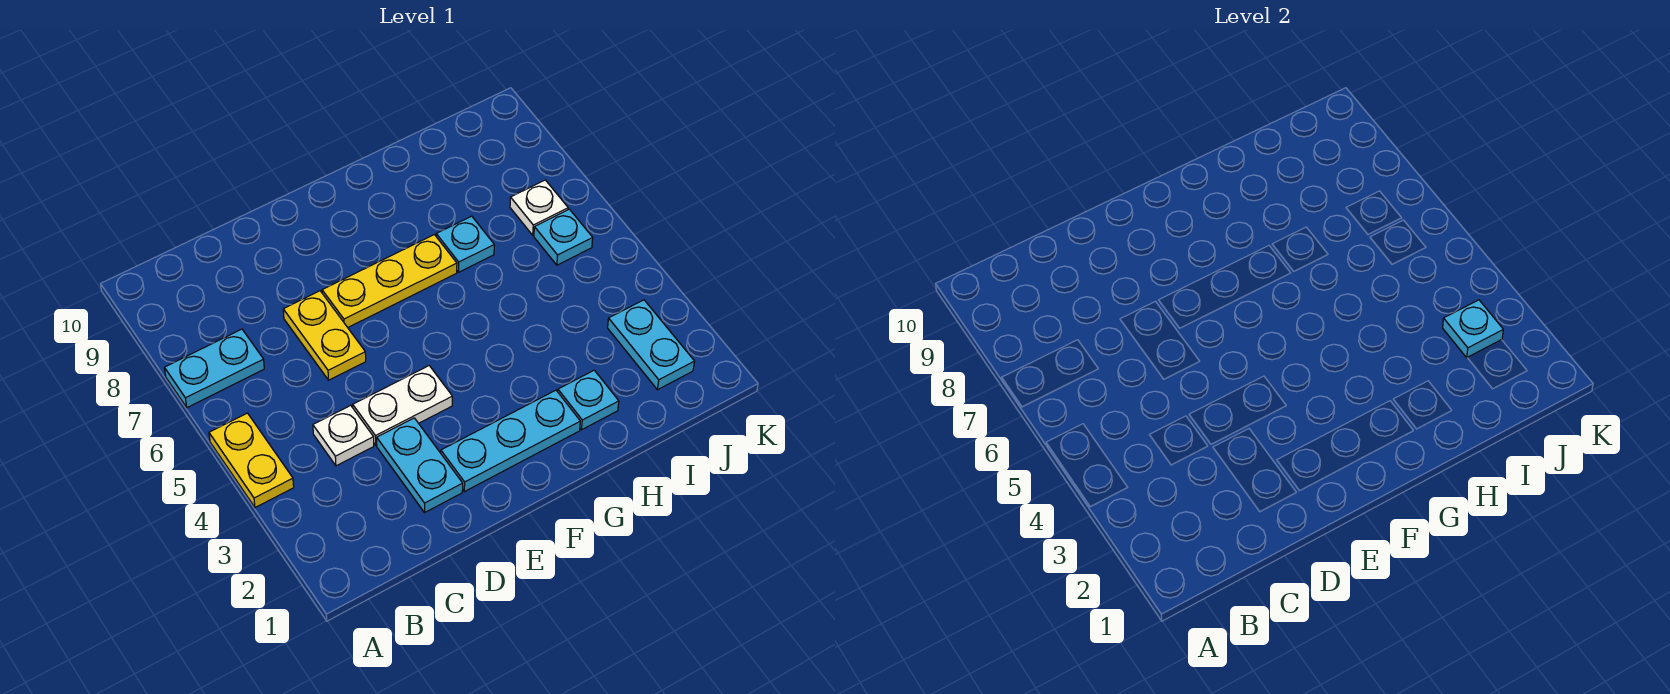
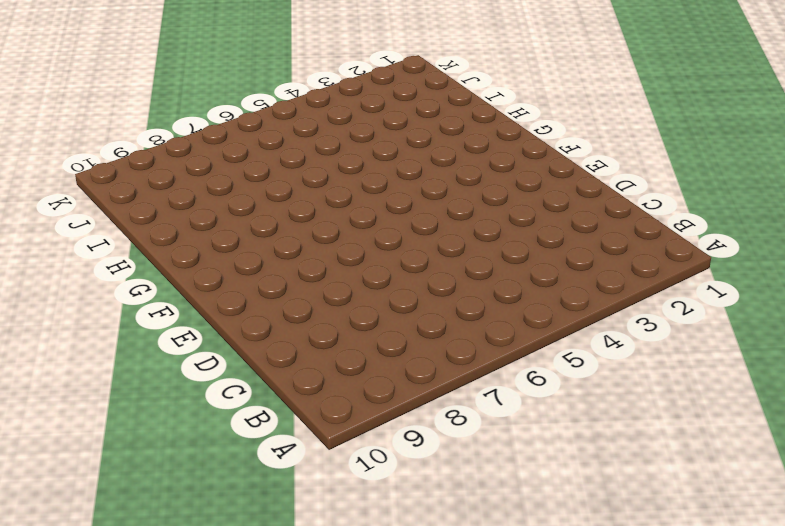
none -> yellow plate A4:A5 level 1
none -> cyan plate A7:B7 level 1
none -> white plate C4 level 1

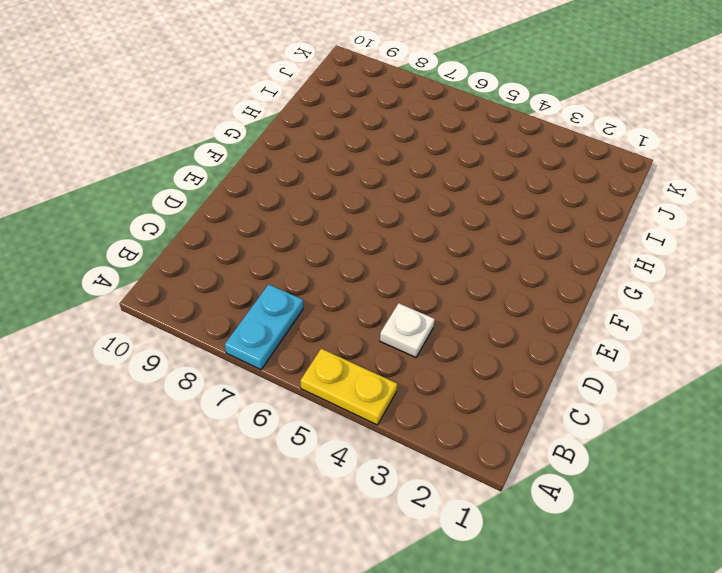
none -> cyan plate D2:D3 level 1
none -> white plate D4:E4 level 1
none -> yellow plate D6:D7 level 1

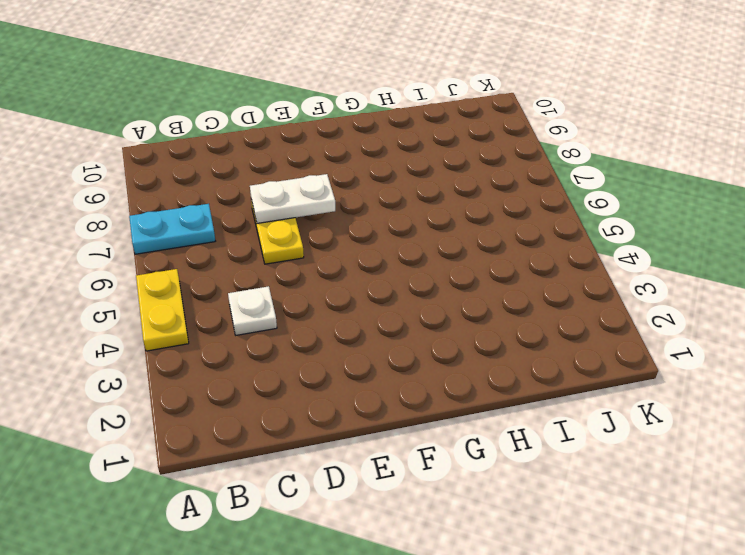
white plate D7:E7 level 2 -> white plate D4:E4 level 1
none -> cyan plate D2:D3 level 1
none -> cyan plate E2:G2 level 1
none -> yellow plate E7:G7 level 1

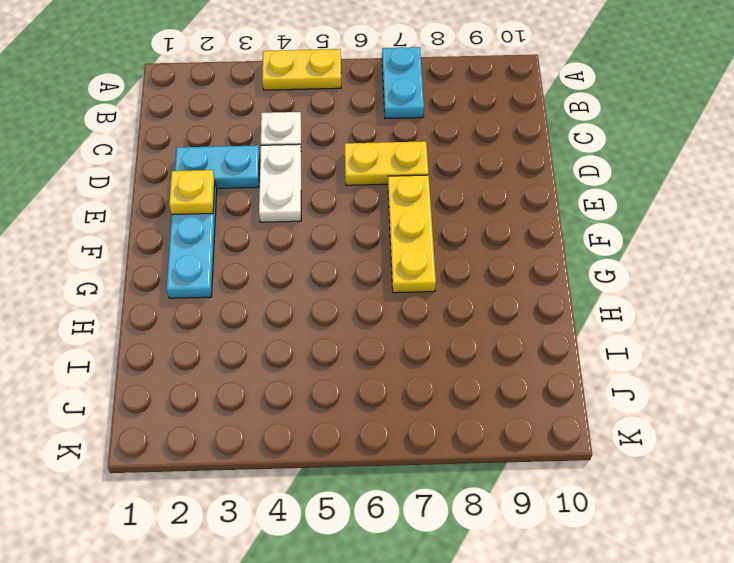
yellow plate E2 level 2 -> none
none -> cyan plate H2 level 1
none -> cyan plate H7 level 1
none -> cyan plate J2:J3 level 1

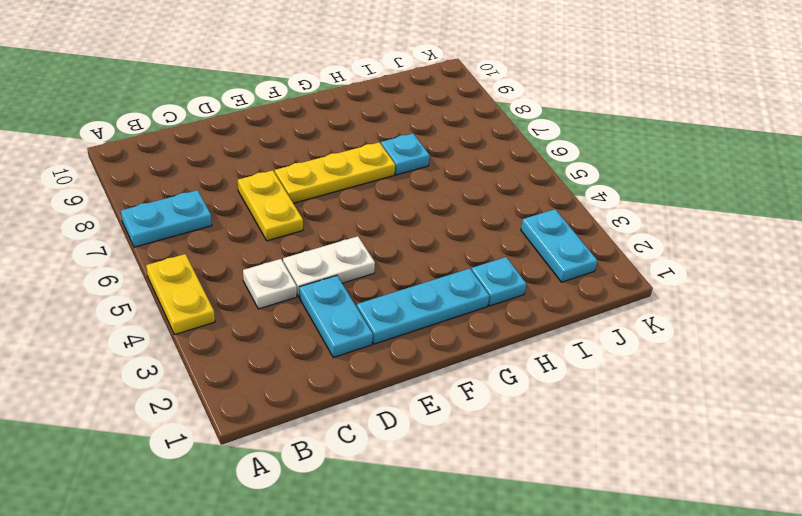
none -> cyan plate J6 level 1
none -> white plate J7 level 1
none -> cyan plate J3 level 2

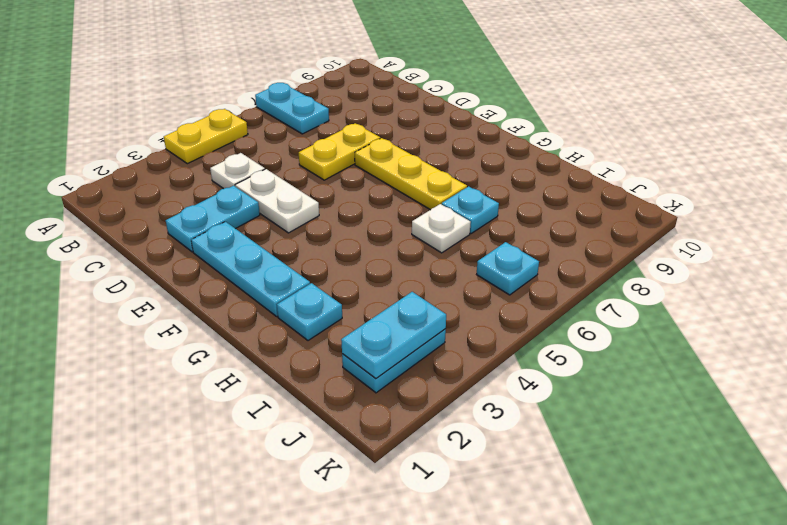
white plate H6 level 1 -> white plate J7 level 1
cyan plate J2:J3 level 2 -> cyan plate J3 level 2

